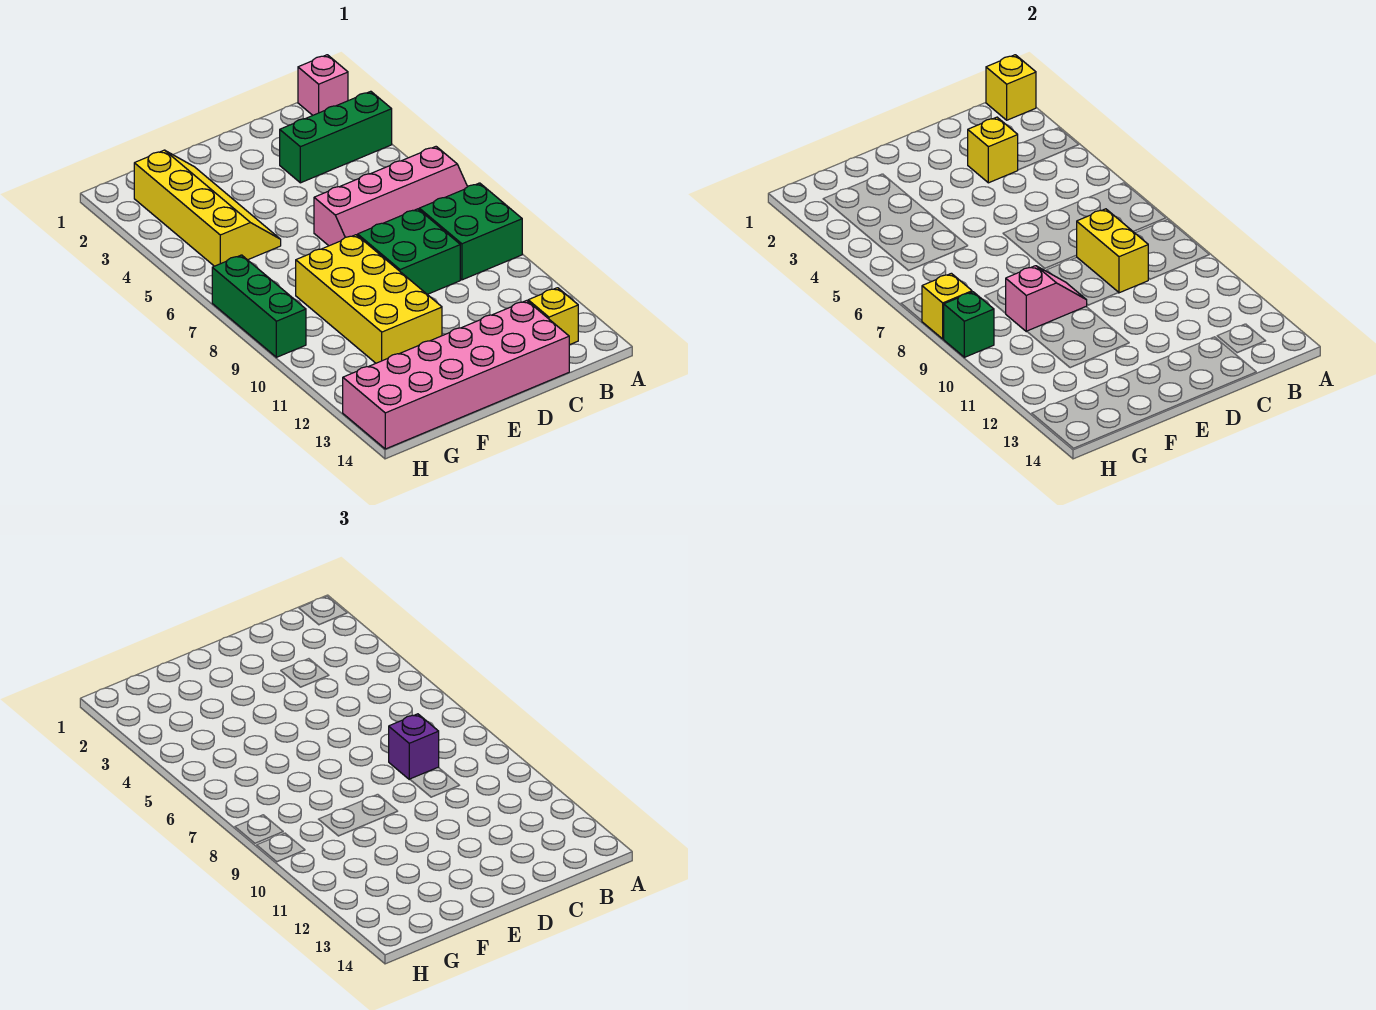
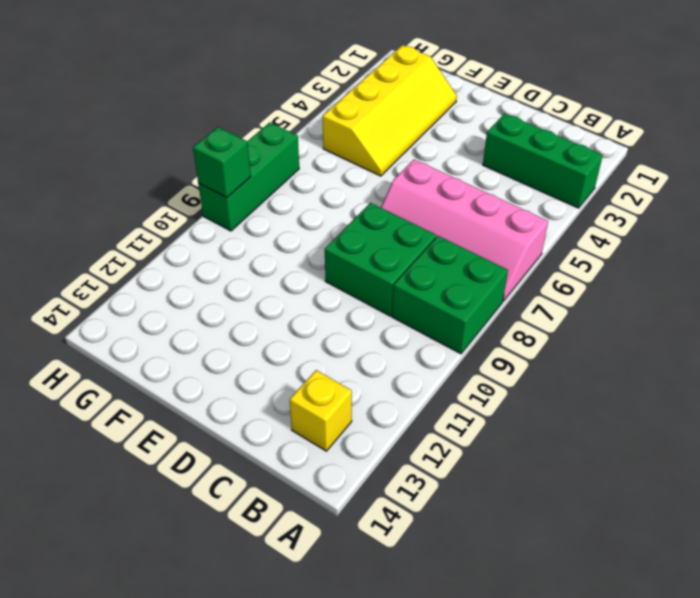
none -> pink brick A1 level 1
none -> pink brick C13:H14 level 1
none -> yellow brick E8:F11 level 1

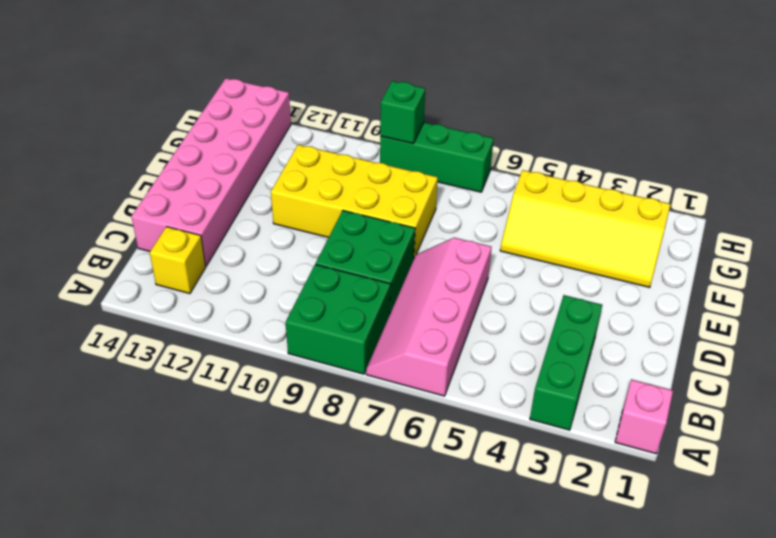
none -> yellow brick A1 level 2
none -> yellow brick C3 level 2
none -> yellow brick C8:C9 level 2

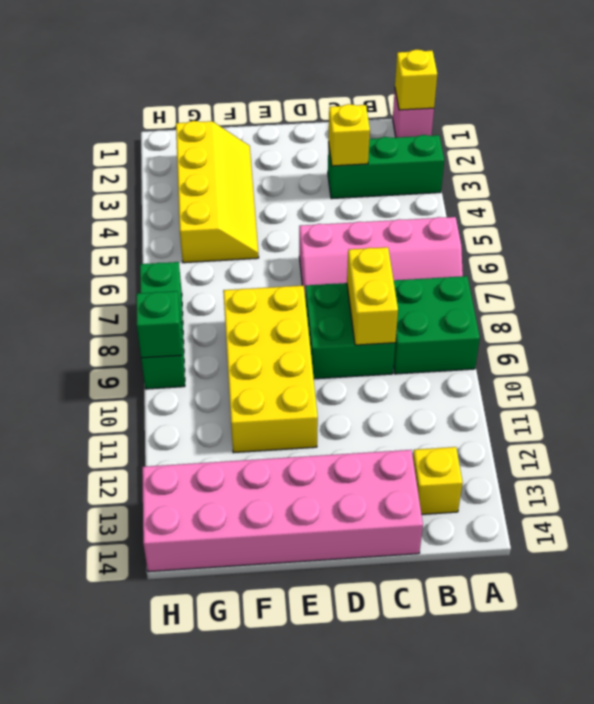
none -> pink slope E9:F9 level 2 top F
none -> yellow brick H8 level 2
none -> purple brick C8 level 3

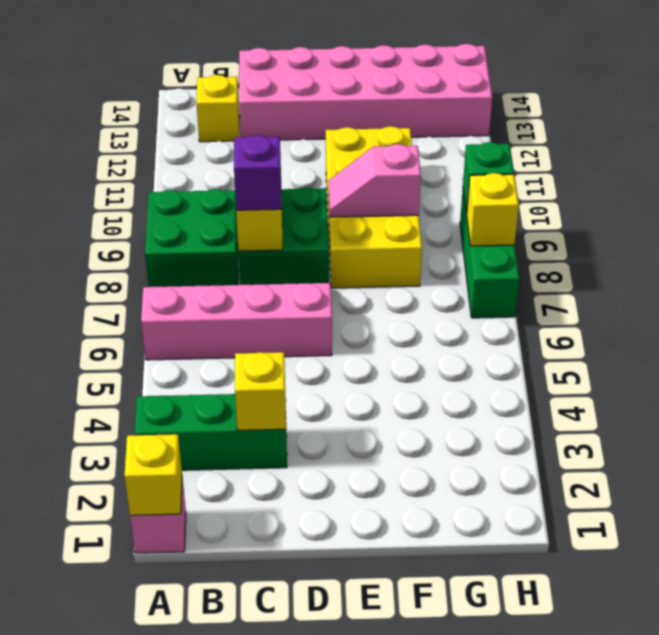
none -> yellow slope F2:G5 level 1 top G

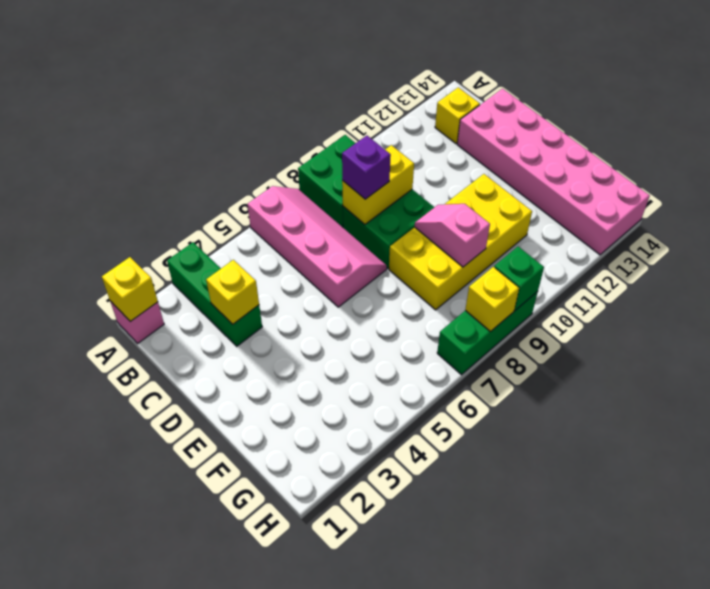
none -> yellow slope F2:G5 level 1 top G

